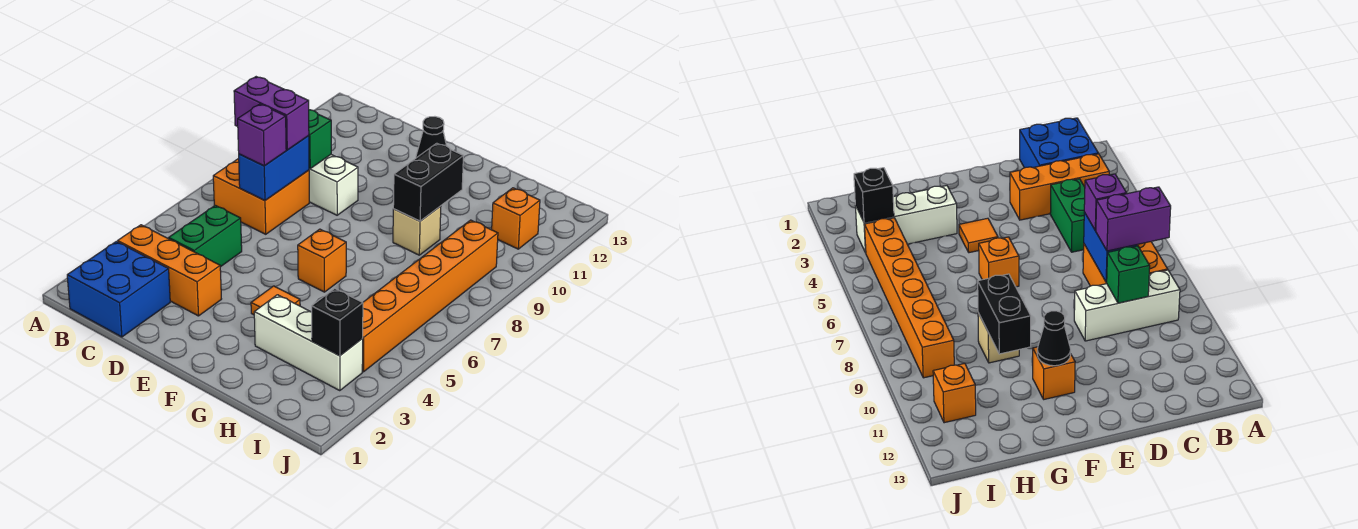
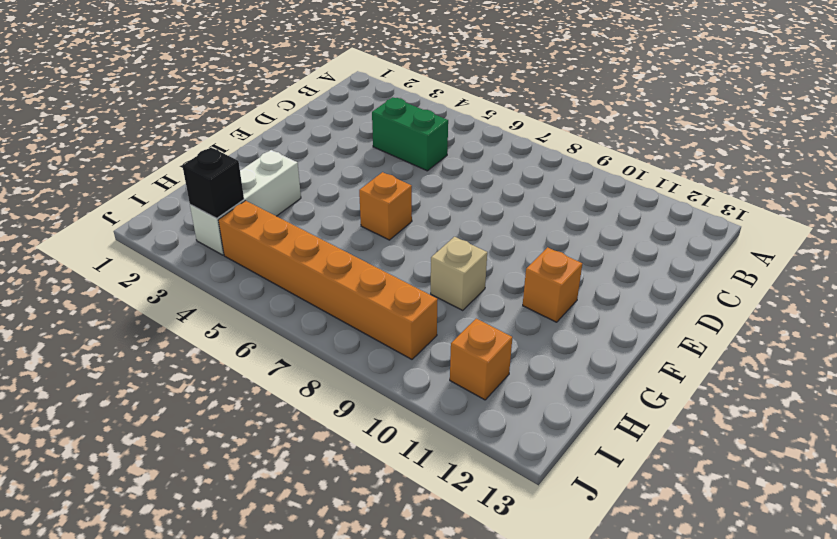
none -> blue brick B1:C2 level 1
none -> orange brick B3:D3 level 1
none -> orange brick B7:C8 level 1

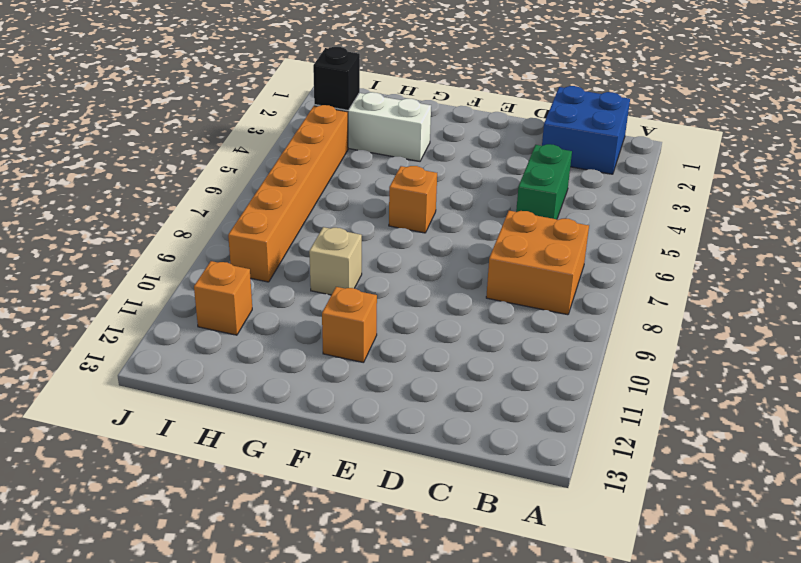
none -> orange brick B3:D3 level 1
none -> white brick B9:D9 level 1
none -> orange tile F4 level 1

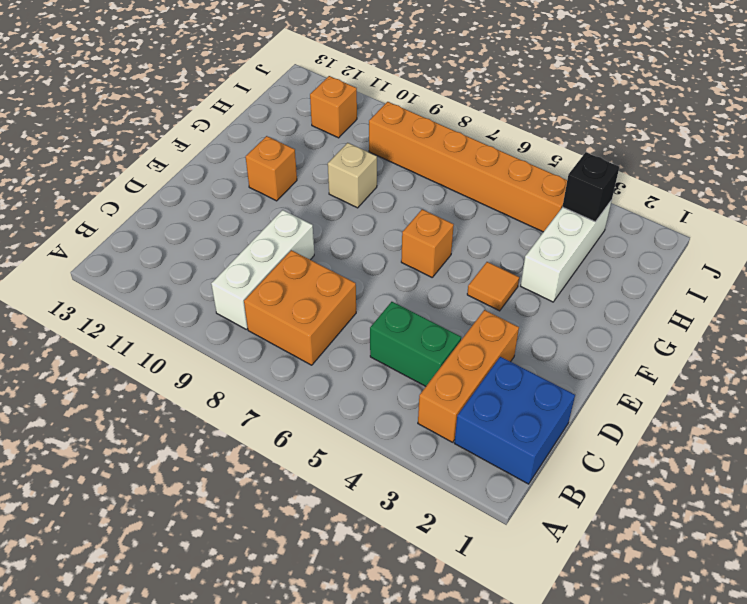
none -> blue brick C7:C8 level 2
none -> green brick C9 level 2
none -> black cone F11 level 2

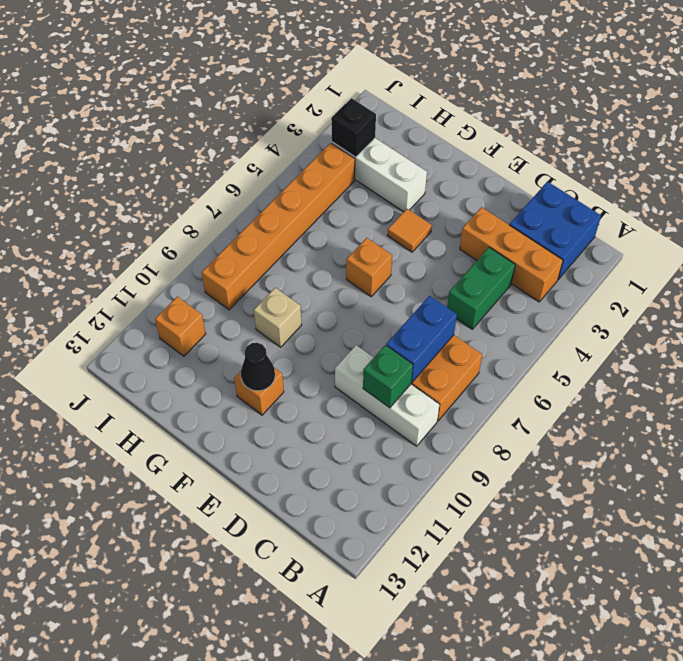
none -> black brick G9:G10 level 2
none -> purple brick B8:C8 level 3
none -> purple brick C7 level 3

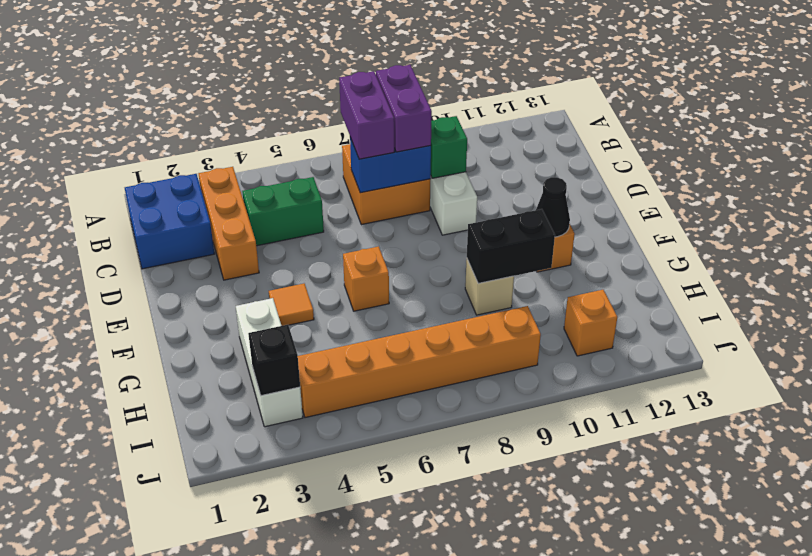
purple brick B7:C7 level 3 -> purple brick C7 level 3

